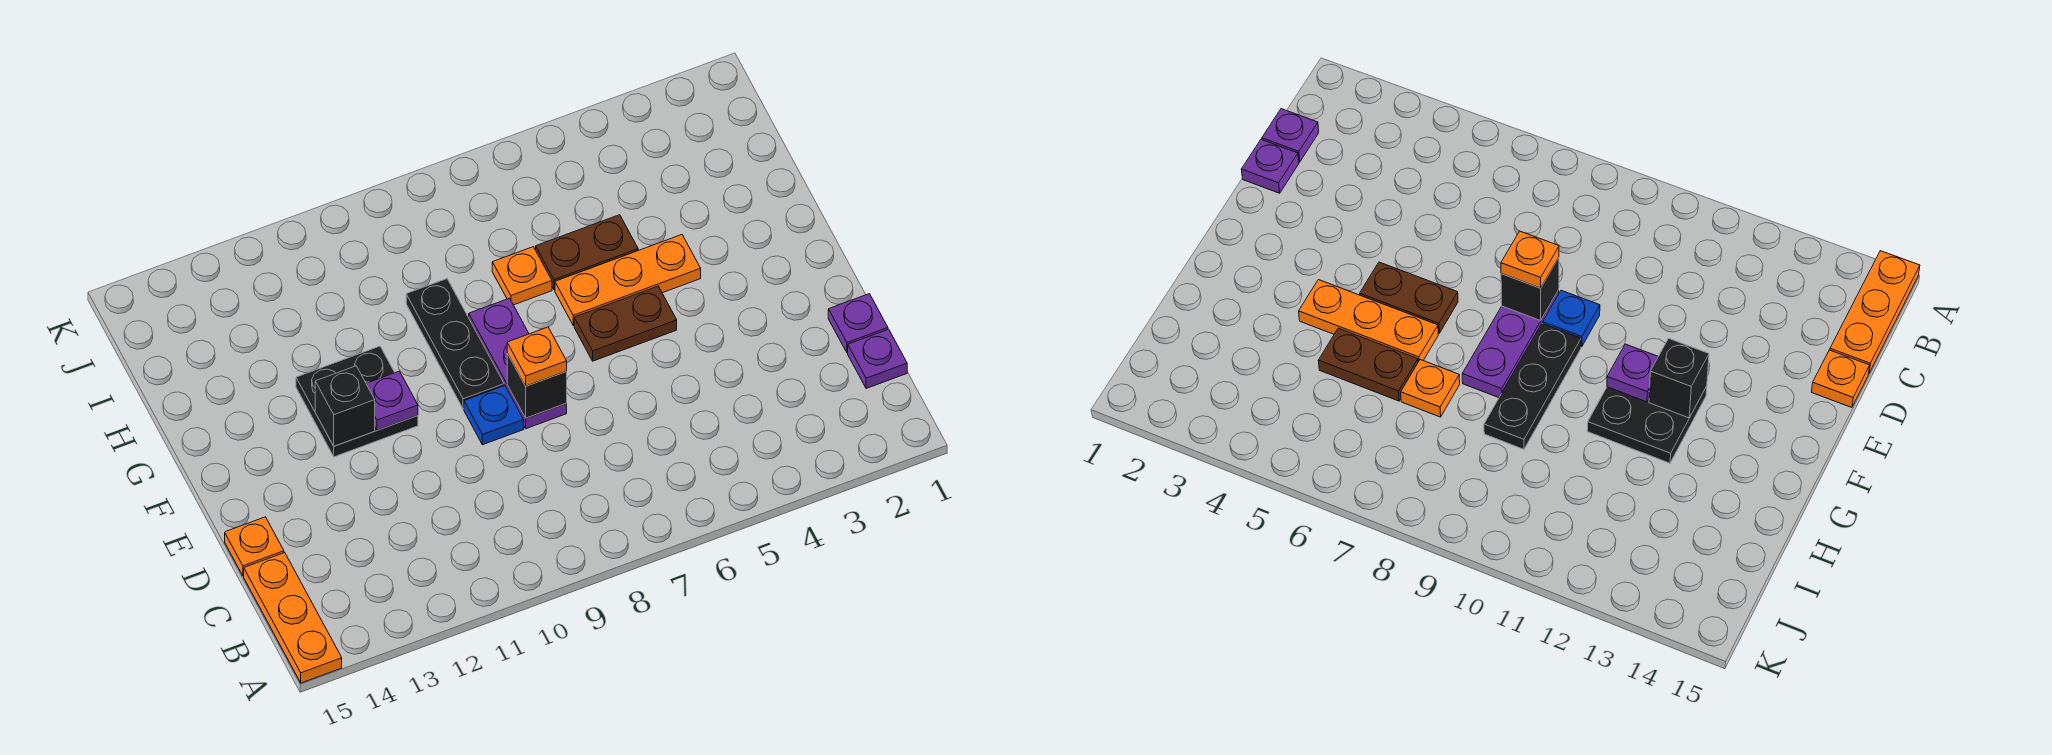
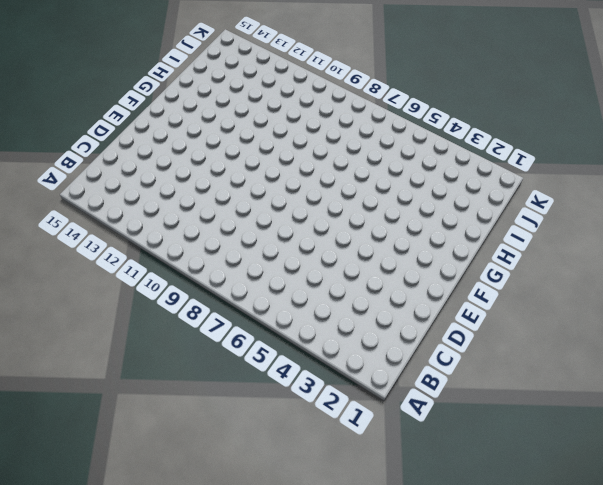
none -> orange plate A15:C15 level 1
none -> purple plate C1 level 1
none -> purple plate D1 level 1

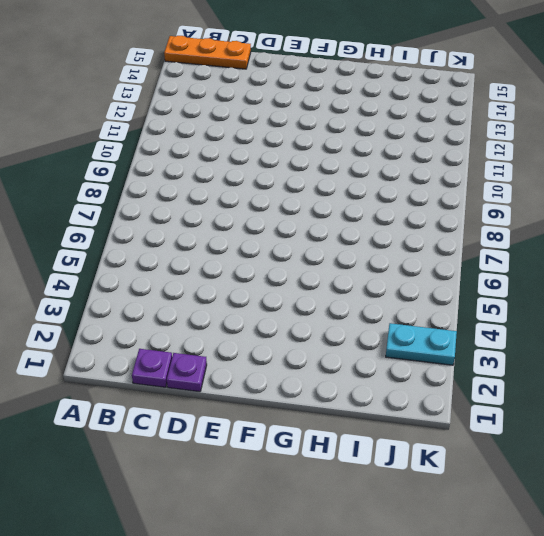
cyan plate J3:K3 level 1 -> none
none -> orange plate D15 level 1
none -> purple plate E8:G8 level 1
none -> blue plate E9 level 1

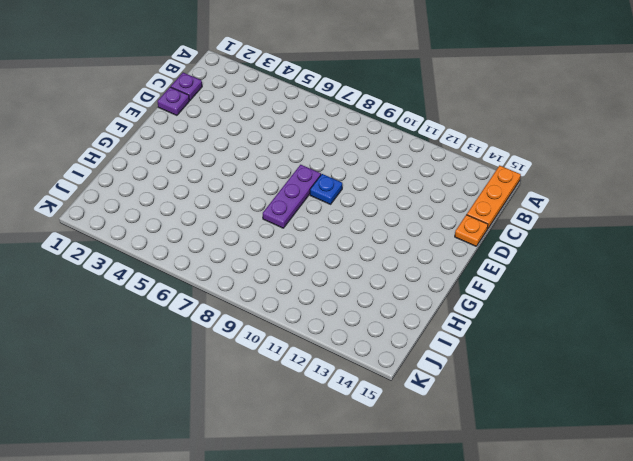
none -> brown plate F5:F6 level 1
none -> black plate F9:H9 level 1
none -> black plate F11:G12 level 1

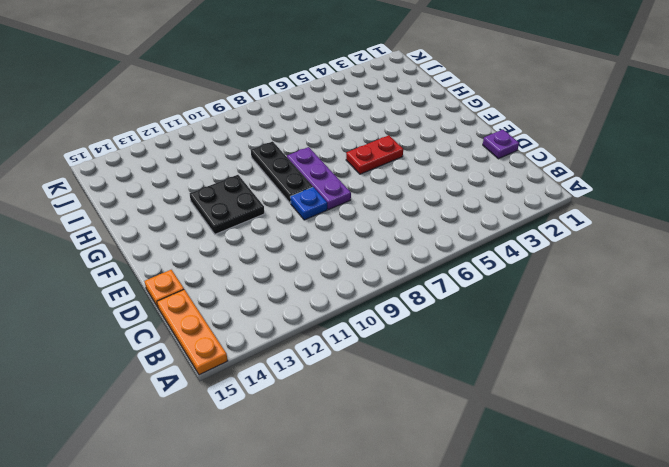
red plate F5:F6 level 1 -> brown plate F5:F6 level 1
none -> purple plate C1 level 1
none -> orange plate G4:G6 level 1
none -> brown plate H5:H6 level 1

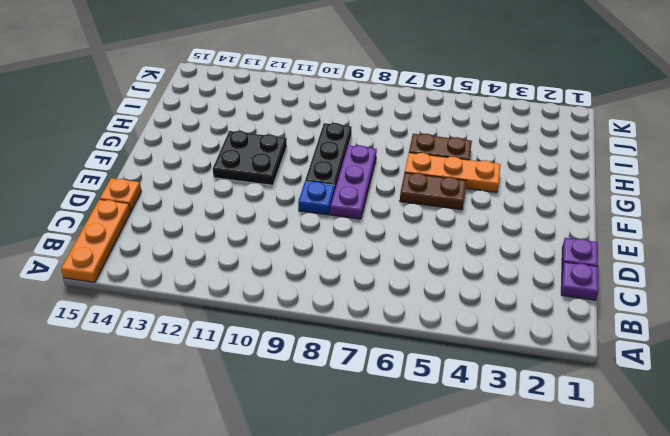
none -> orange plate H7 level 1
none -> black brick E8 level 2
none -> purple plate F11 level 2

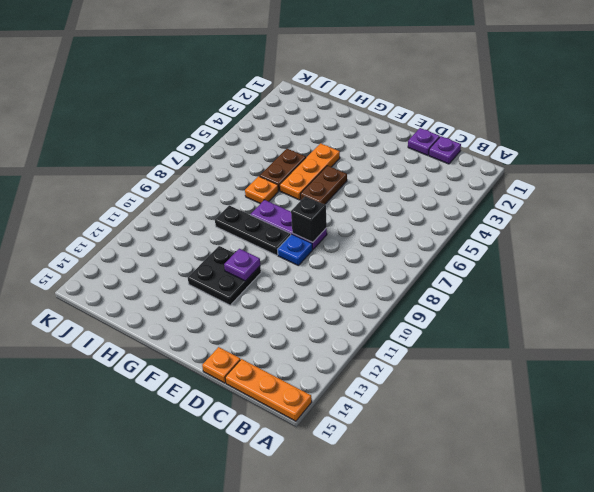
none -> black brick F12 level 2
none -> orange plate E8 level 3

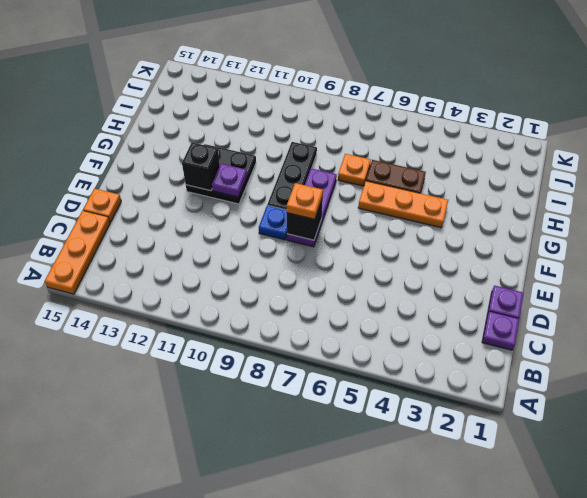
none -> brown plate F5:F6 level 1

